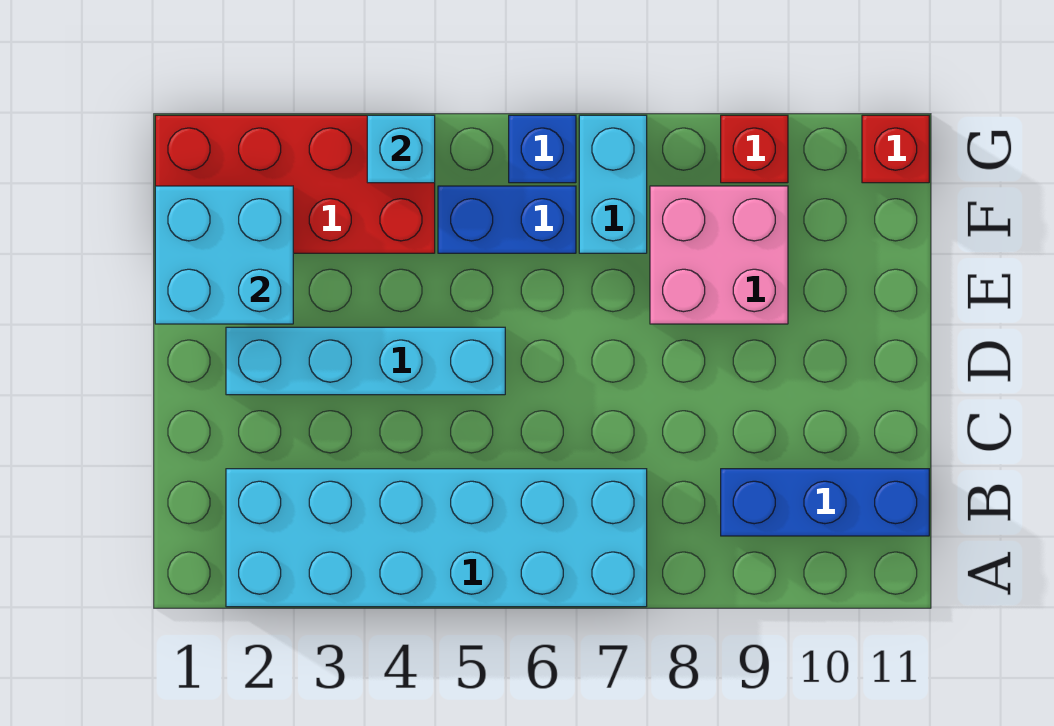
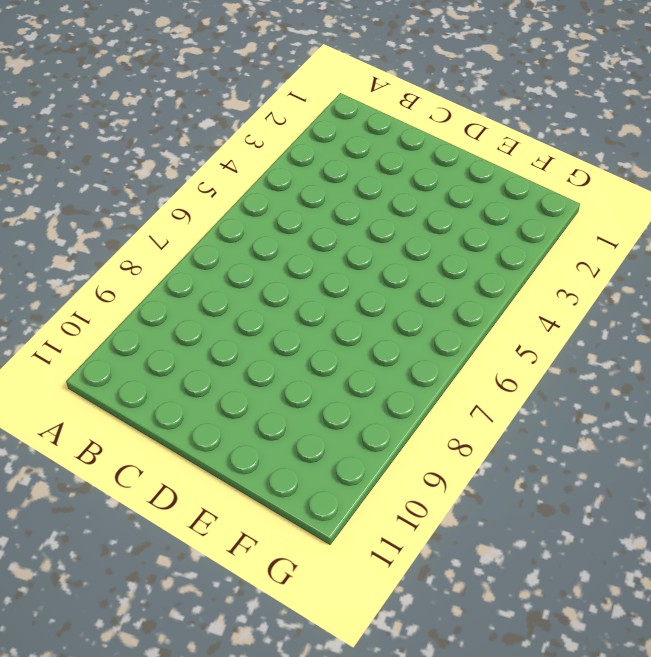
none -> cyan brick A2:B7 level 1
none -> blue brick B9:B11 level 1
none -> cyan brick D2:D5 level 1

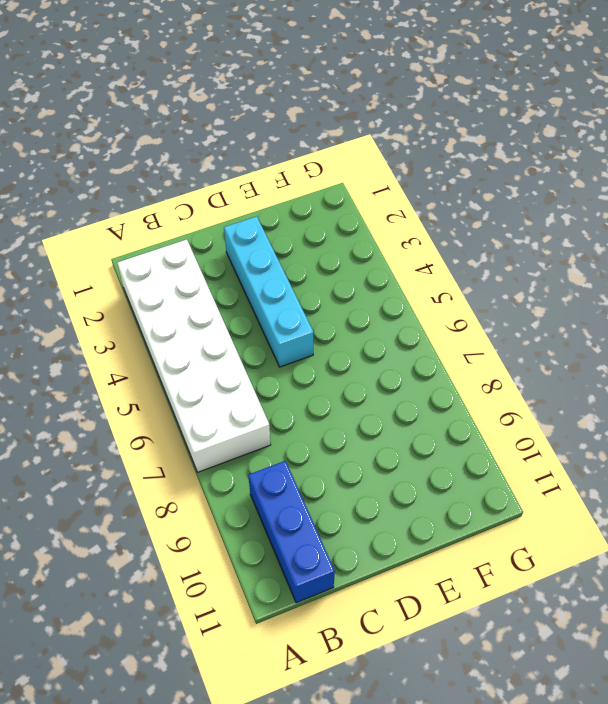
white brick A2:B7 level 1 -> cyan brick A2:B7 level 1
none -> pink brick E8:F9 level 1
none -> red brick F1:G4 level 1
none -> blue brick F5:F6 level 1

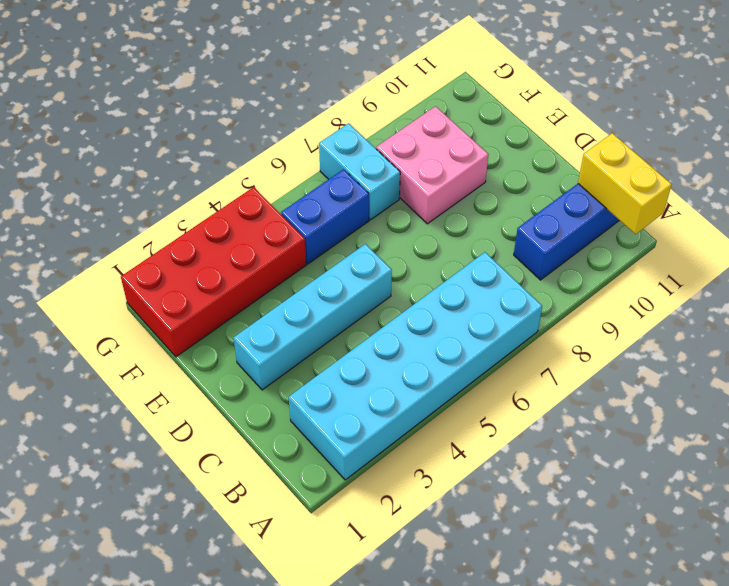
yellow brick A11:B11 level 2 -> none
none -> blue brick G6 level 1
none -> red brick G9 level 1
none -> red brick G11 level 1

